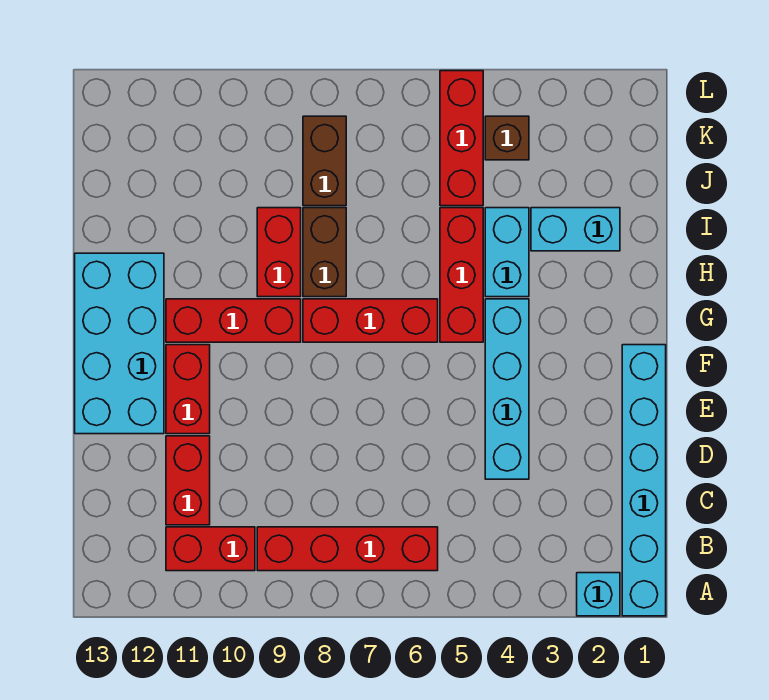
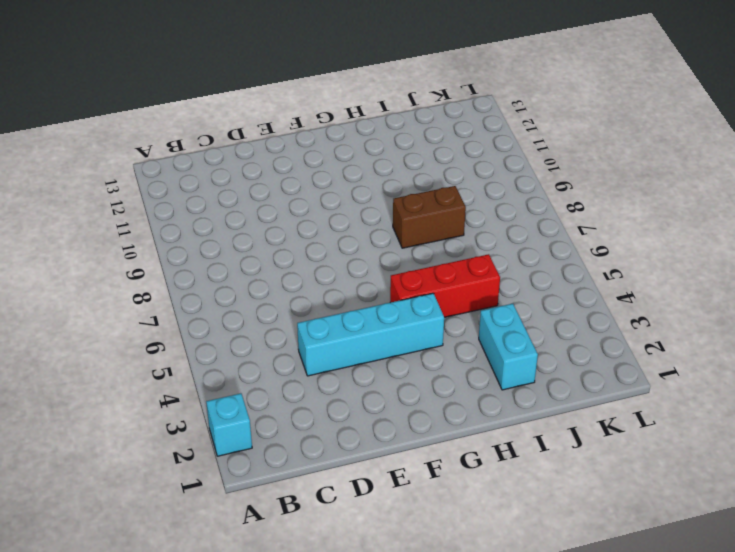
none -> cyan brick A1:F1 level 1
none -> red brick B6:B9 level 1
none -> red brick B10:B11 level 1

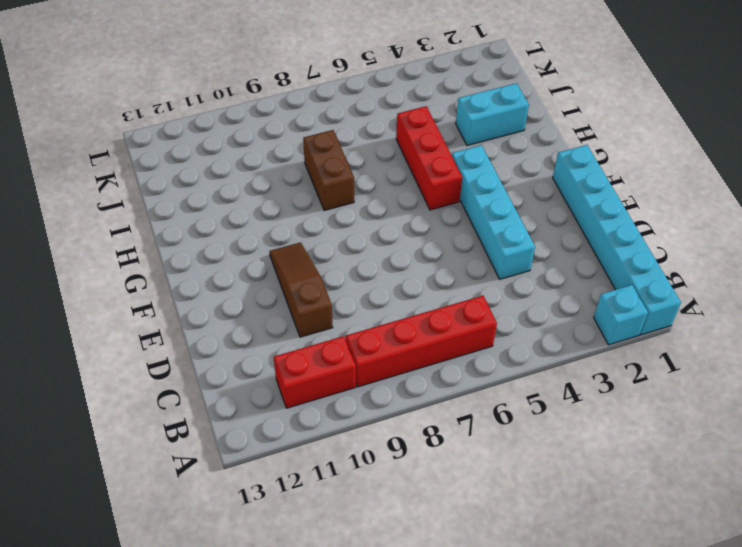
brown slope D10:F10 level 1 top D -> none
none -> red brick C11:D11 level 1
none -> red brick E11:F11 level 1
none -> cyan brick E12:H13 level 1

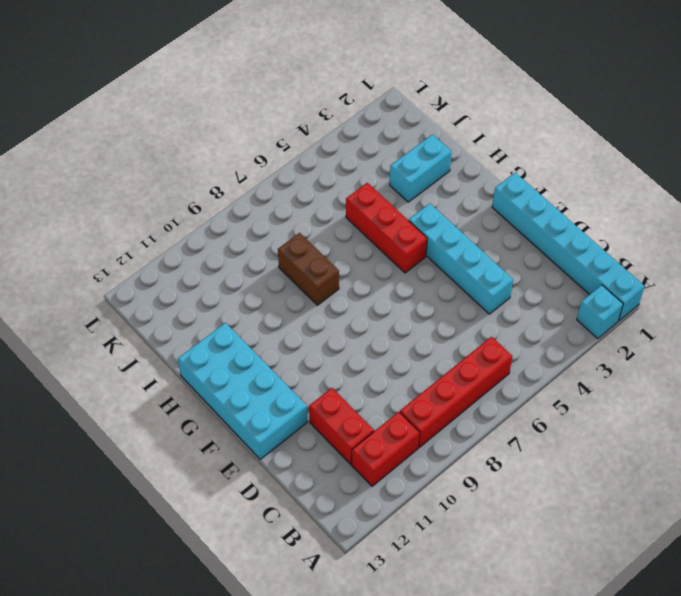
none -> red brick E11:F11 level 1
none -> red brick G6:G8 level 1
none -> red brick G9:G11 level 1

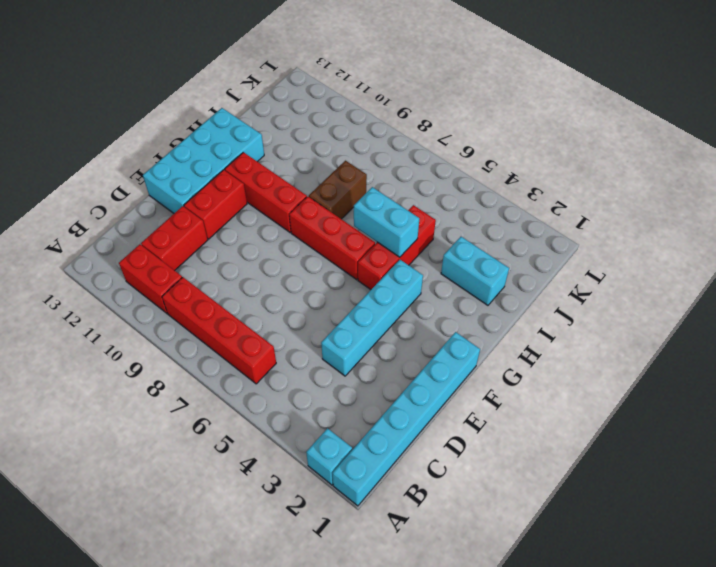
cyan brick H5:H6 level 2 -> cyan brick H4:I4 level 1
none -> red brick H9:I9 level 1
none -> red brick J5:L5 level 1
none -> brown brick J8:K8 level 1

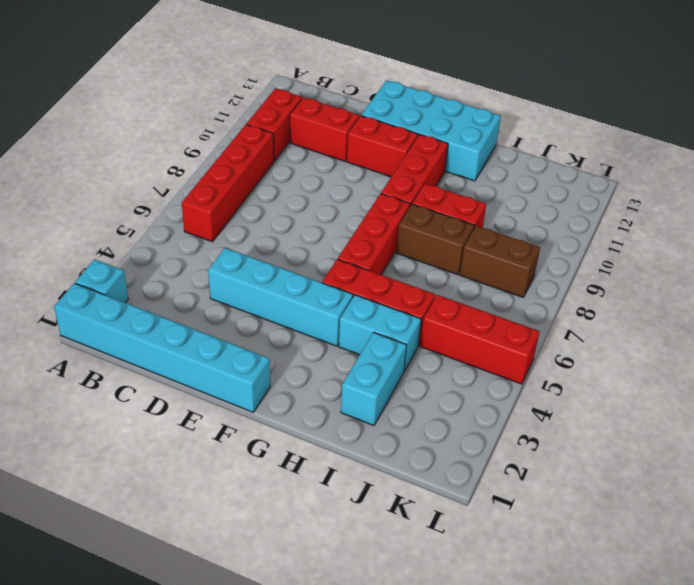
none -> brown brick K4 level 1

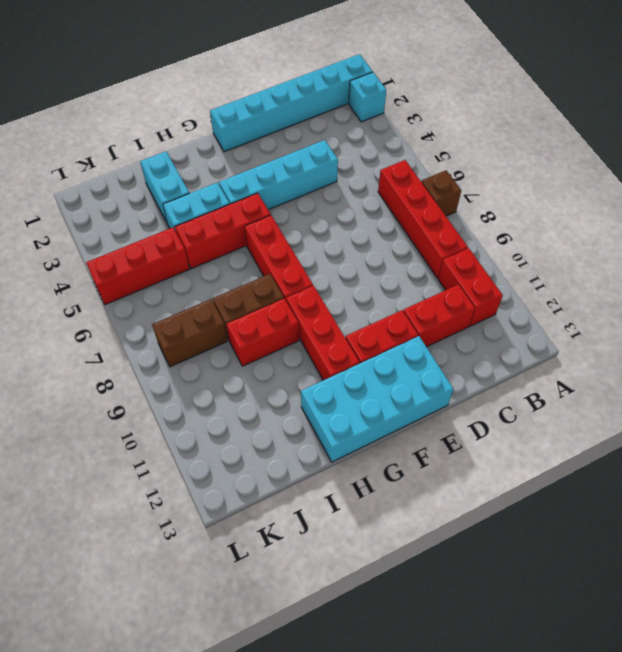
brown brick A7 level 1 -> brown brick K4 level 1

